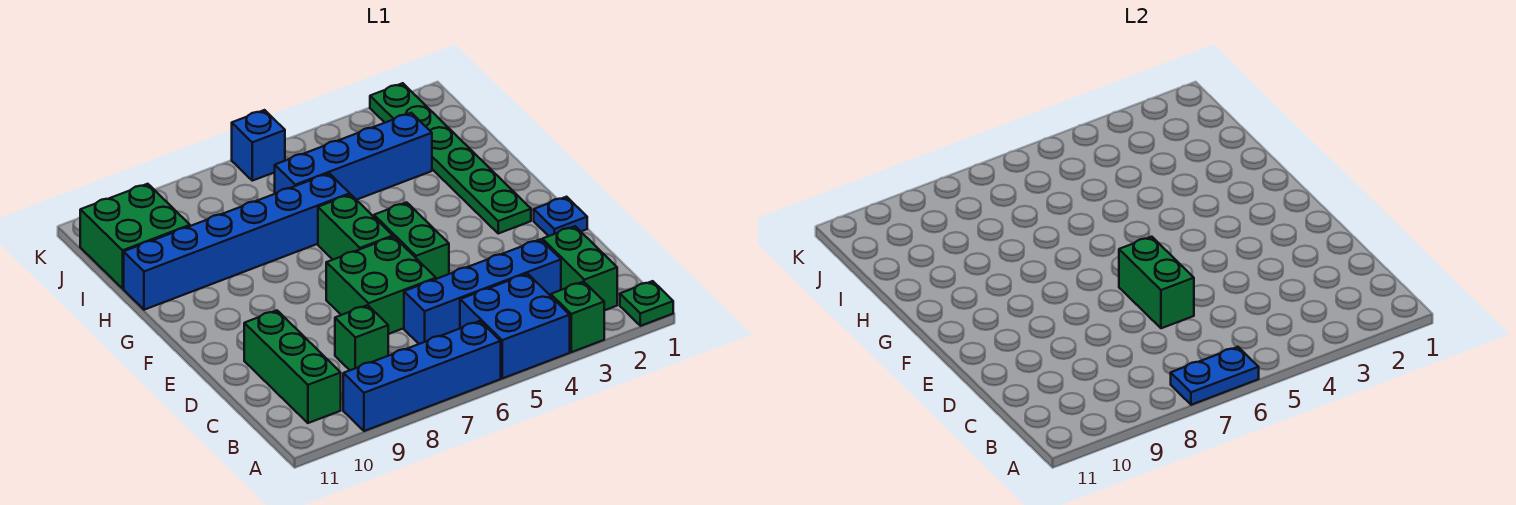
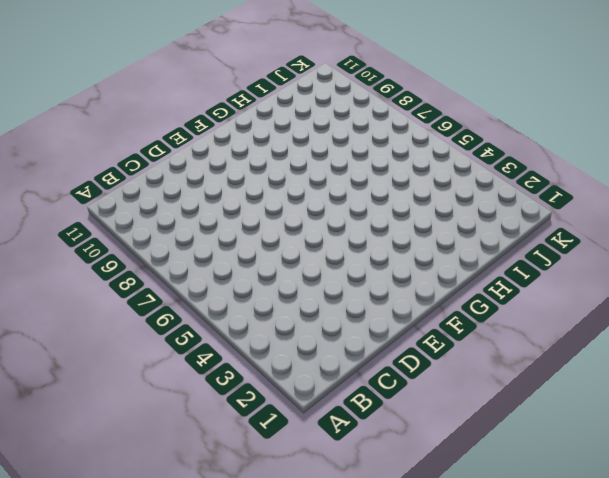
none -> green plate A1 level 1
none -> green brick A3 level 1
none -> blue brick A4:B5 level 1

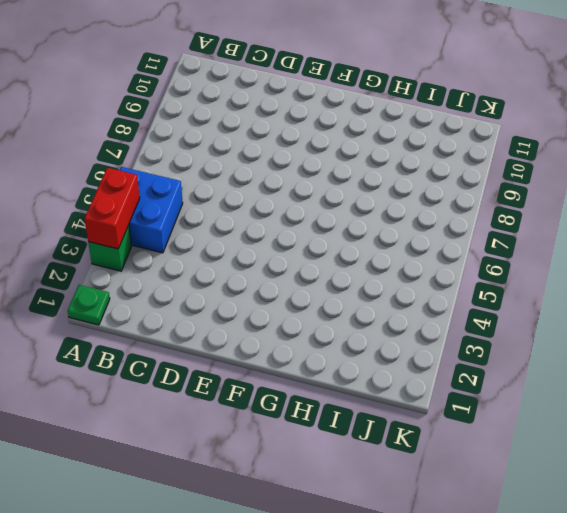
red brick A3:A4 level 2 -> none
none -> blue brick A6:A9 level 1
none -> green brick B2:C2 level 1
none -> green brick B10:D10 level 1

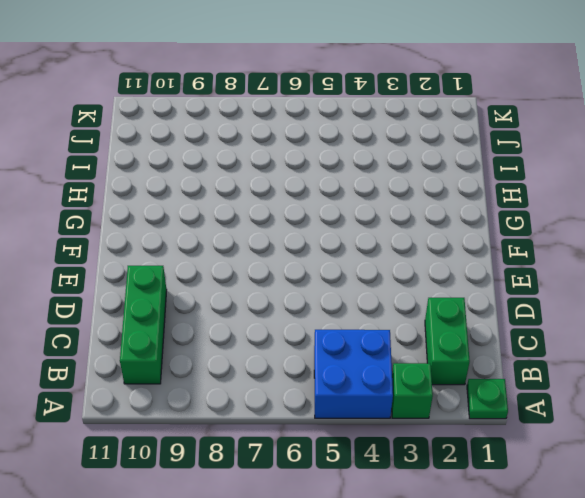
none -> blue brick A6:A9 level 1
none -> blue brick C3:C6 level 1
none -> green brick C8 level 1

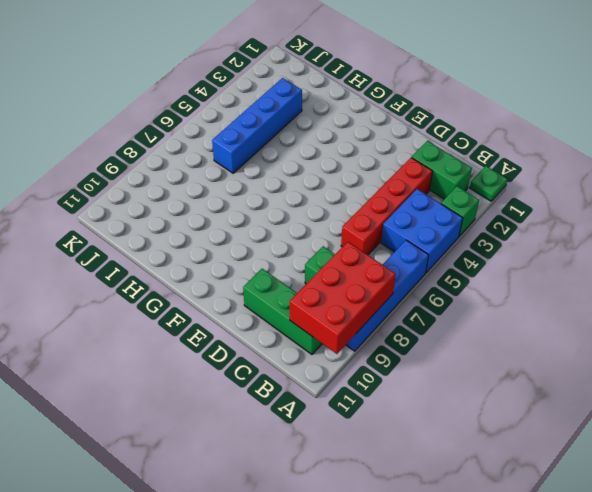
red brick A8:B10 level 2 -> none
red brick C3:C6 level 1 -> blue brick C3:C6 level 1
none -> green brick D6:E7 level 1
none -> blue plate E1 level 1
none -> green brick E5:F5 level 1

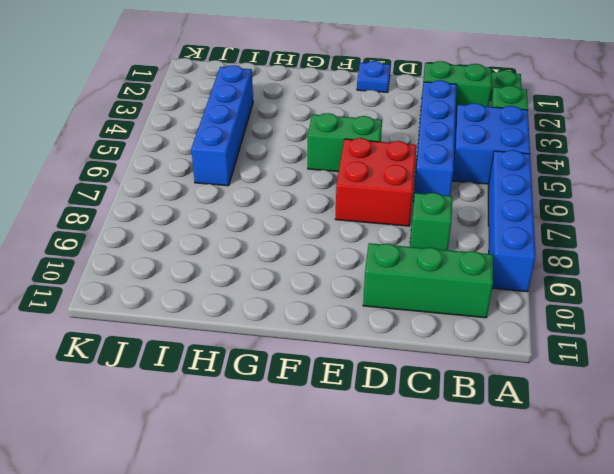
red brick D6:E7 level 1 -> green brick D6:E7 level 1
none -> green plate F2:K2 level 1
none -> green brick F6:G6 level 1
none -> blue brick H6:H11 level 1

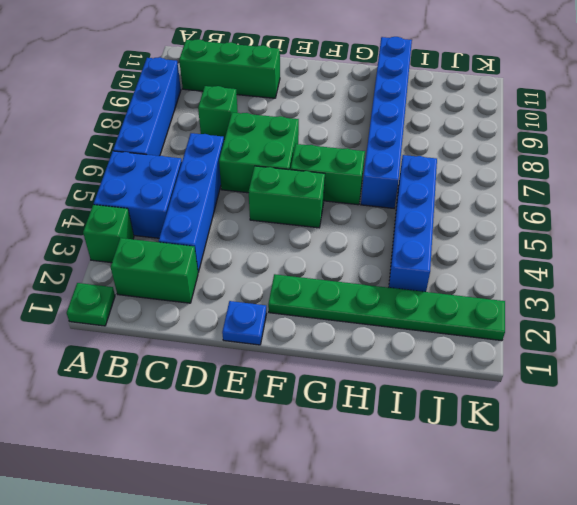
none -> green brick I10:J11 level 1
none -> blue brick K6 level 1
none -> blue plate A6:A7 level 2

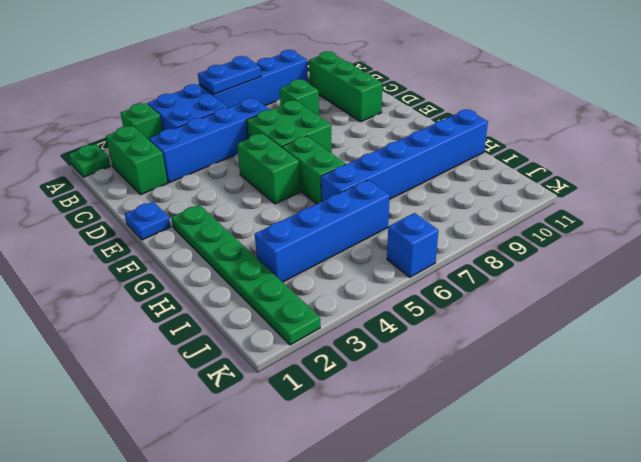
none -> green brick I10:J11 level 1
none -> green brick D6:E6 level 2

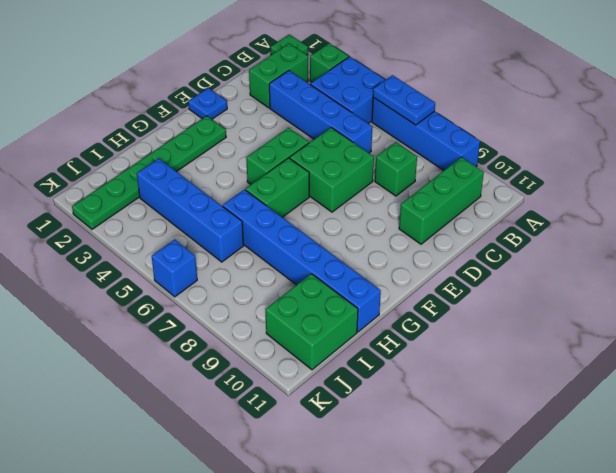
none -> green brick D6:E6 level 2

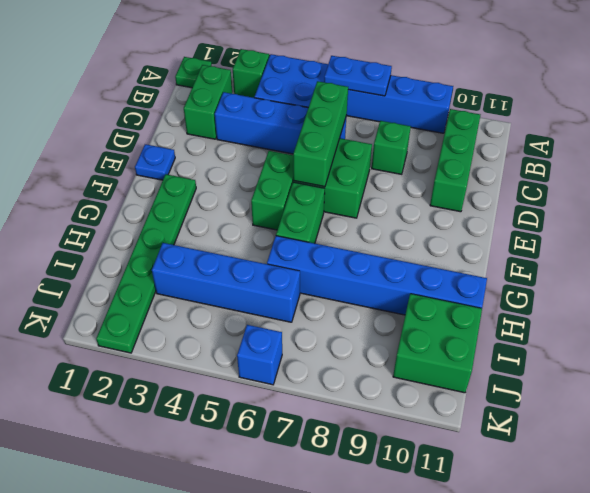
green brick C6:E6 level 2 -> green brick D6:E6 level 2

